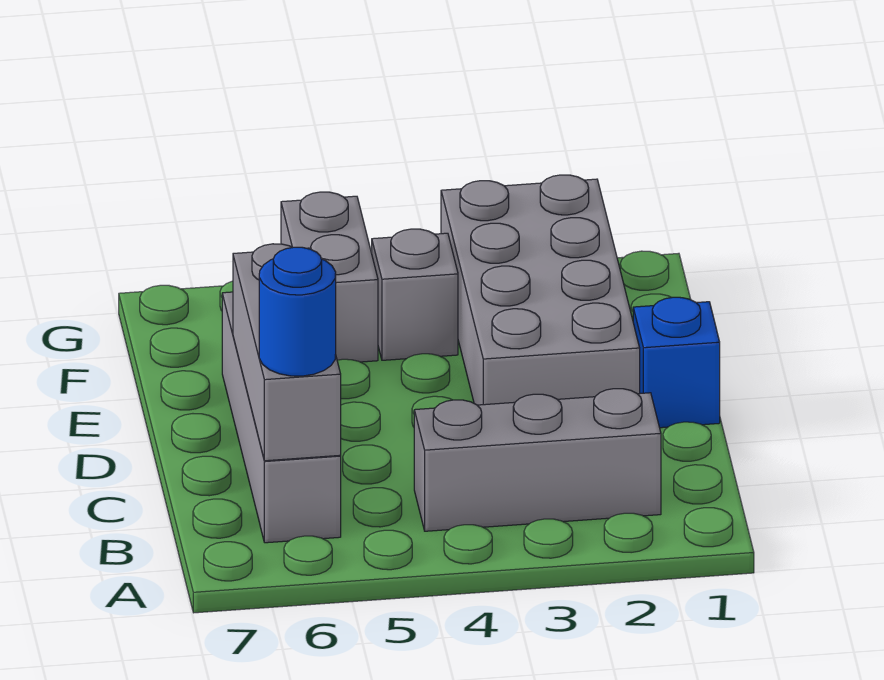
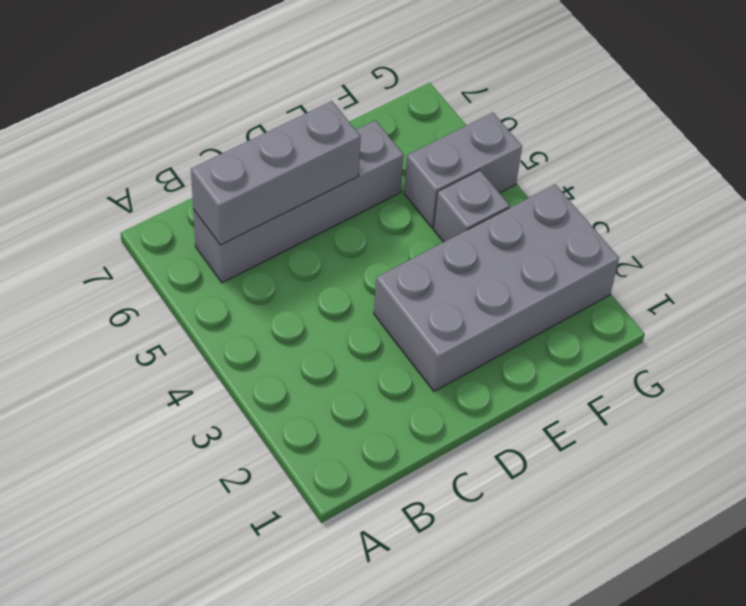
none -> grey brick B2:B4 level 1
none -> blue brick D1 level 1

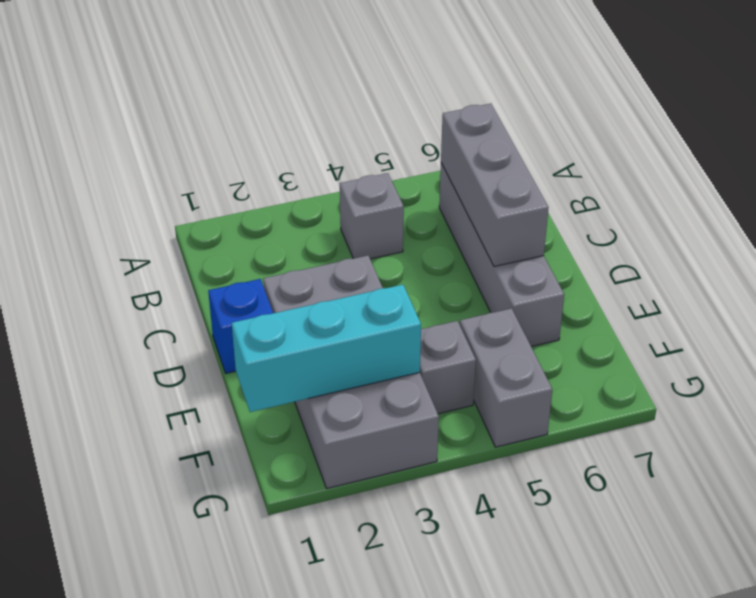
grey brick B4 level 1 -> grey brick B2:B4 level 1
cyan brick F1:F3 level 2 -> none
none -> blue round brick B6 level 3

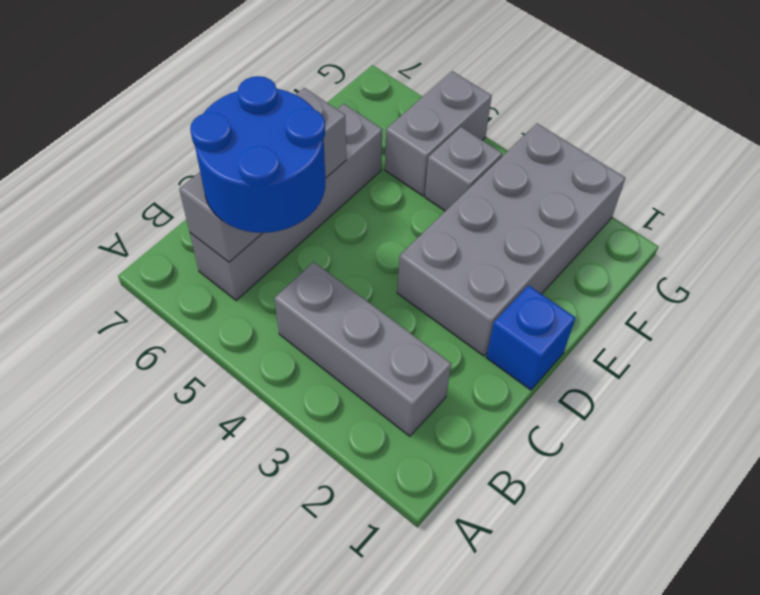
blue round brick B5:C6 level 3 -> blue round brick B6 level 3

